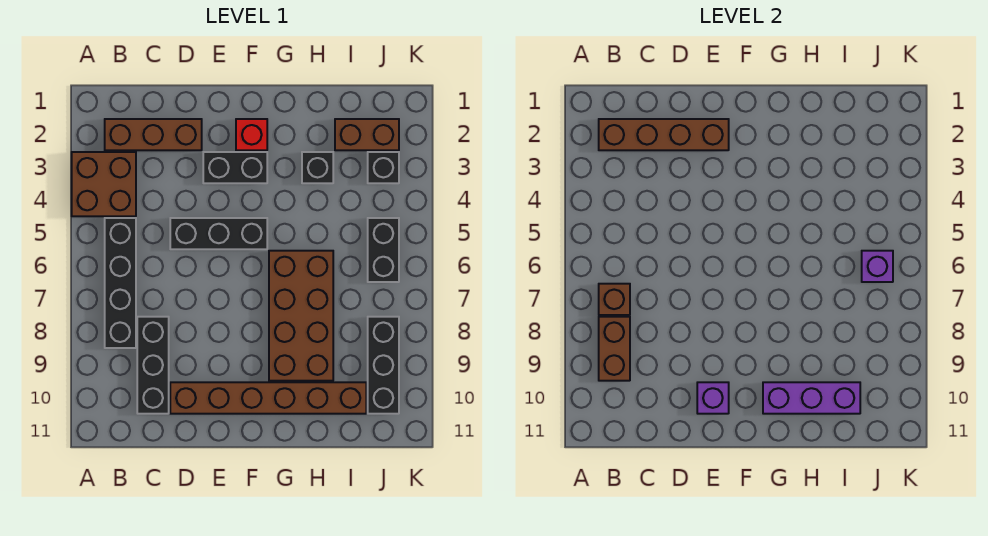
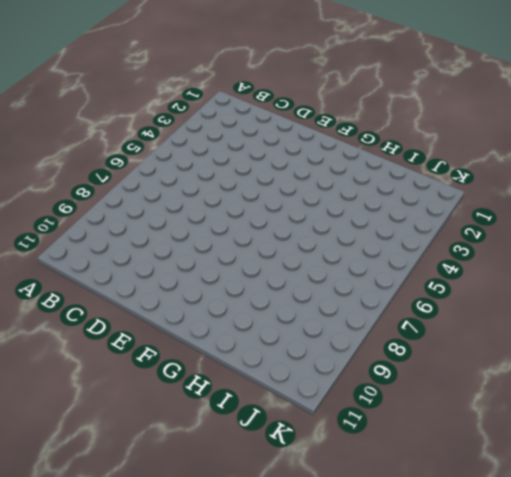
none -> brown brick A3:B4 level 1
none -> brown brick B2:D2 level 1
none -> black brick B5:B8 level 1

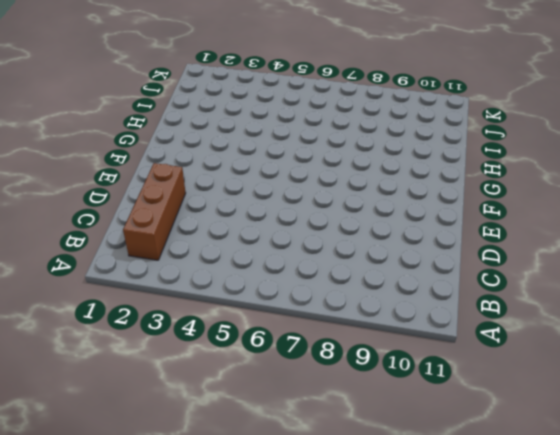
none -> brown brick A3:B4 level 1
none -> black brick B5:B8 level 1
none -> black brick C8:C10 level 1

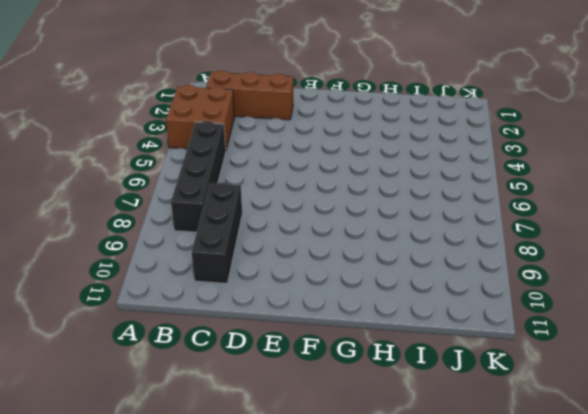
none -> black brick D5:F5 level 1
none -> brown brick D10:I10 level 1
none -> black brick E3:F3 level 1

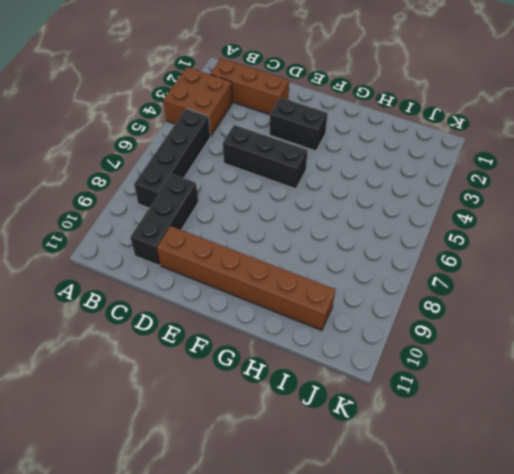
none -> red brick F2 level 1
none -> brown brick G6:H9 level 1
none -> black brick H3 level 1

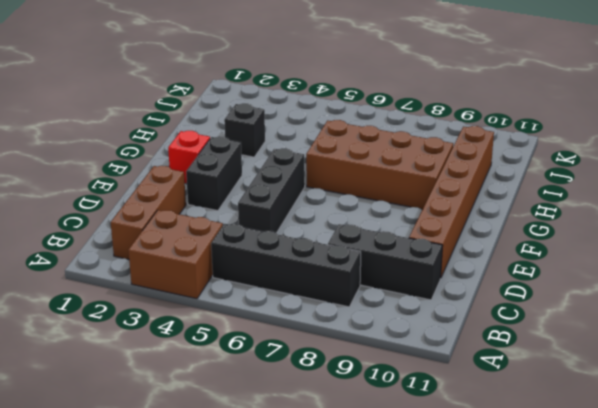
none -> brown brick I2:J2 level 1
none -> black brick J3 level 1
none -> black brick J5:J6 level 1

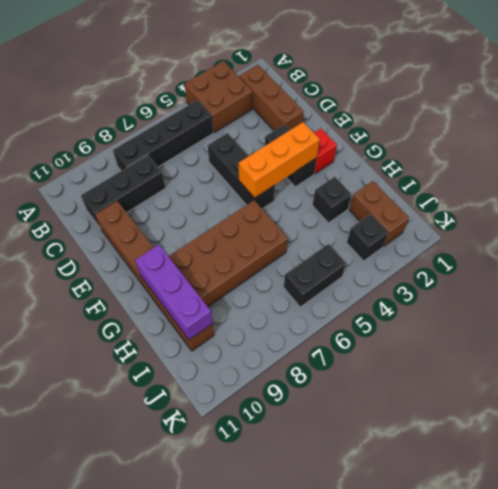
orange brick F3:F5 level 2 -> none
none -> black brick J8:J10 level 1
none -> brown brick B2:E2 level 2
none -> brown brick B7 level 2

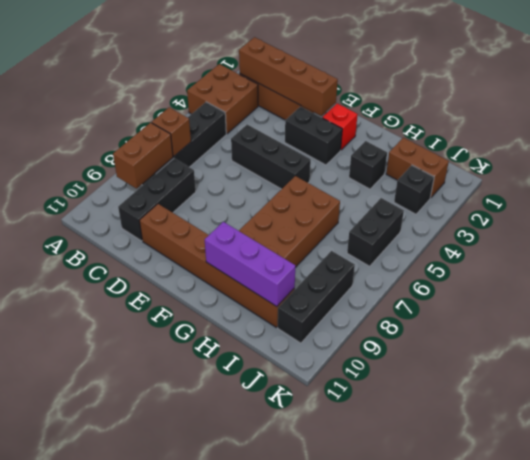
none -> purple brick E10 level 2
none -> purple brick J6 level 2

